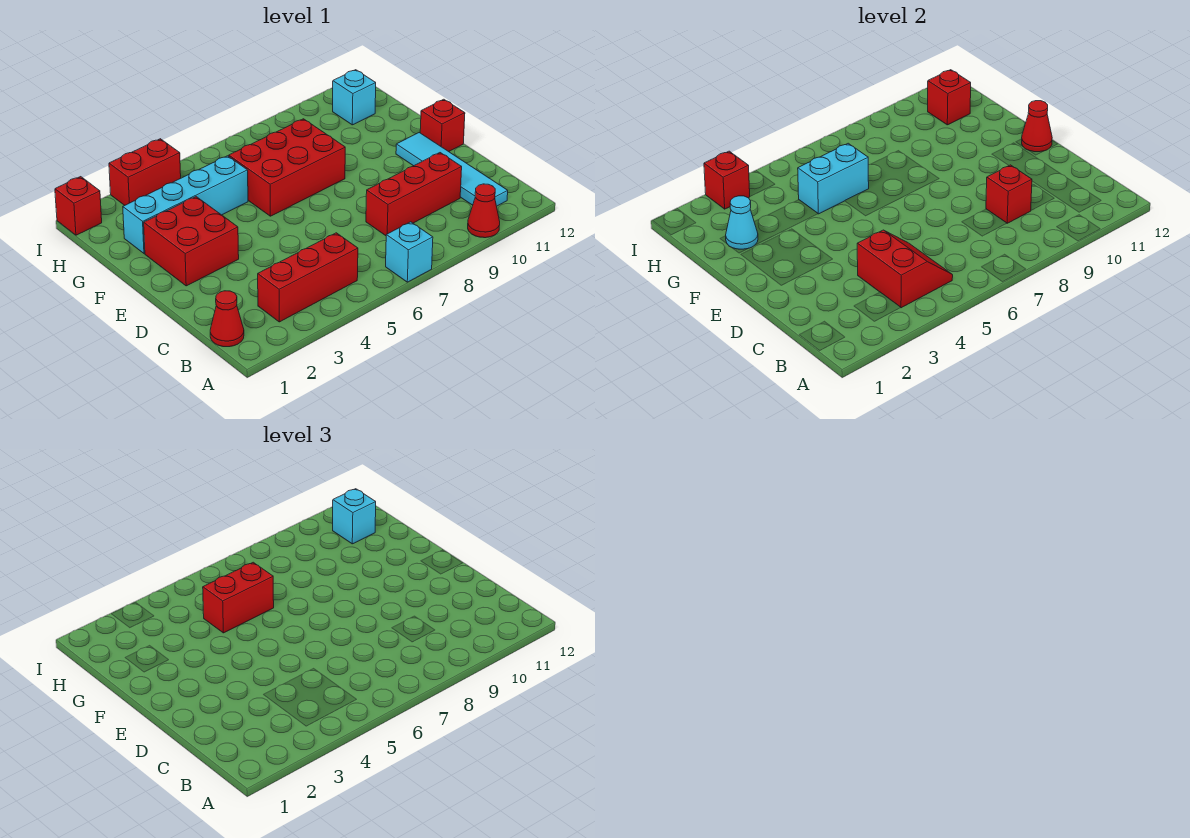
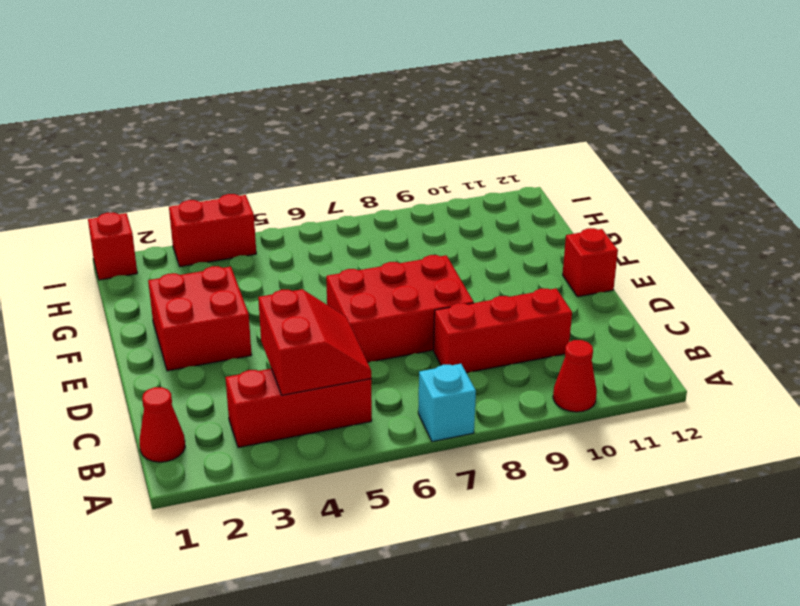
red brick D6:E8 level 1 -> red brick F6:G8 level 1
none -> cyan tile B11:E11 level 1
none -> cyan brick G2:G5 level 1
none -> cyan brick H11 level 1

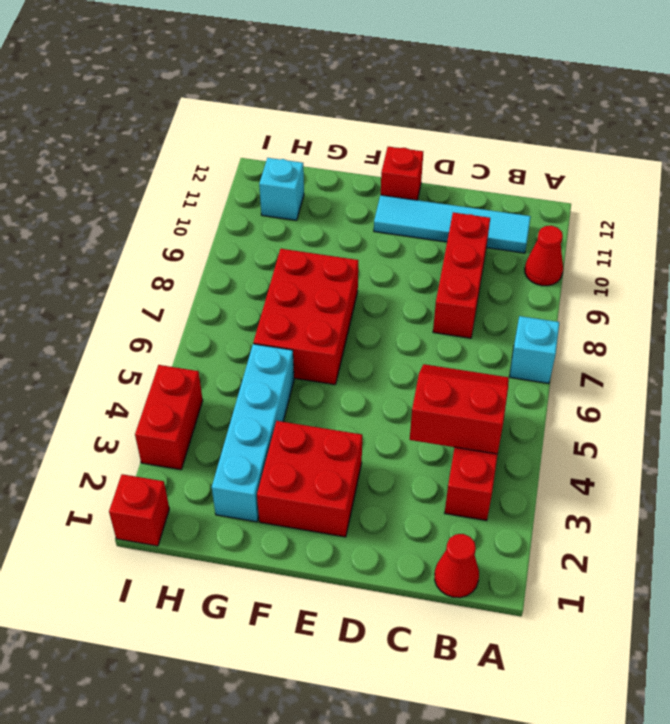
none -> red brick C9 level 2
none -> red cone E12 level 2
none -> cyan cone G2 level 2

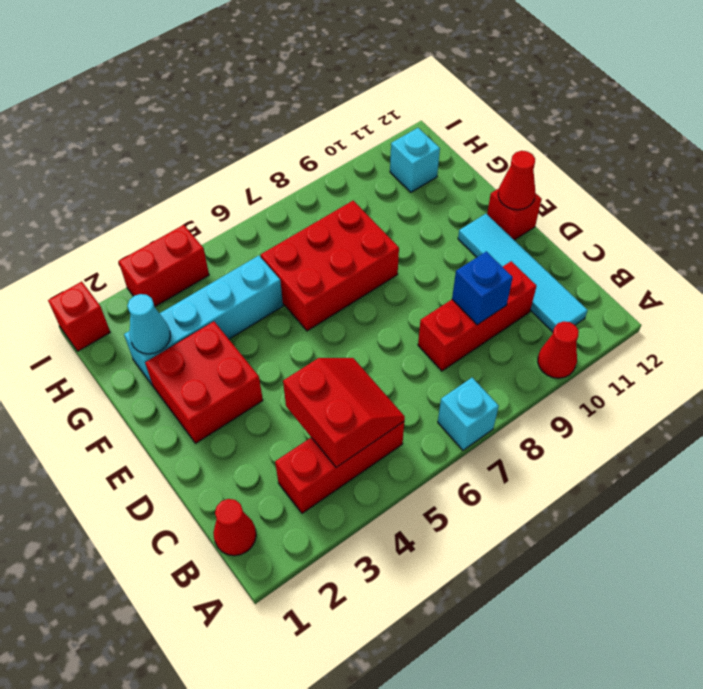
blue brick C9 level 2 -> red brick C9 level 2
none -> cyan brick G5:G6 level 2
none -> red brick H11 level 2
none -> red brick I3 level 2

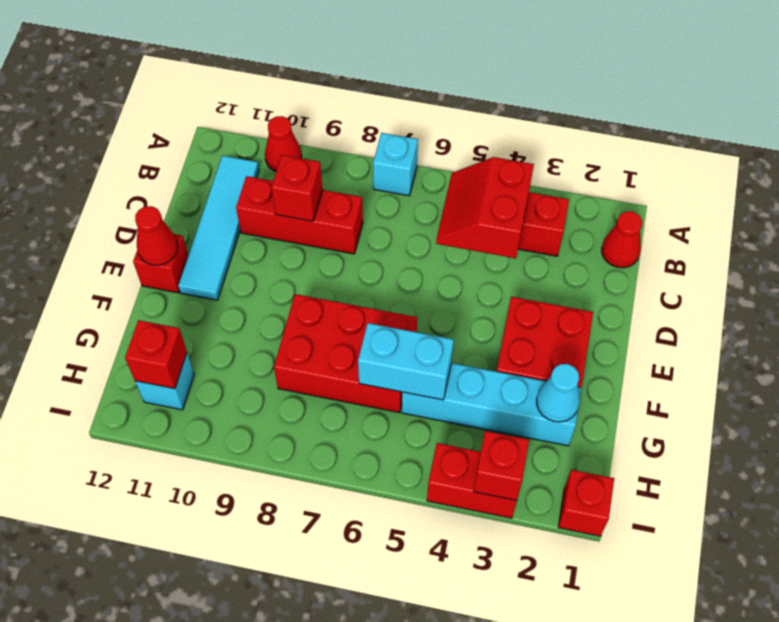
none -> red brick G5:G6 level 3
none -> cyan brick H11 level 3

